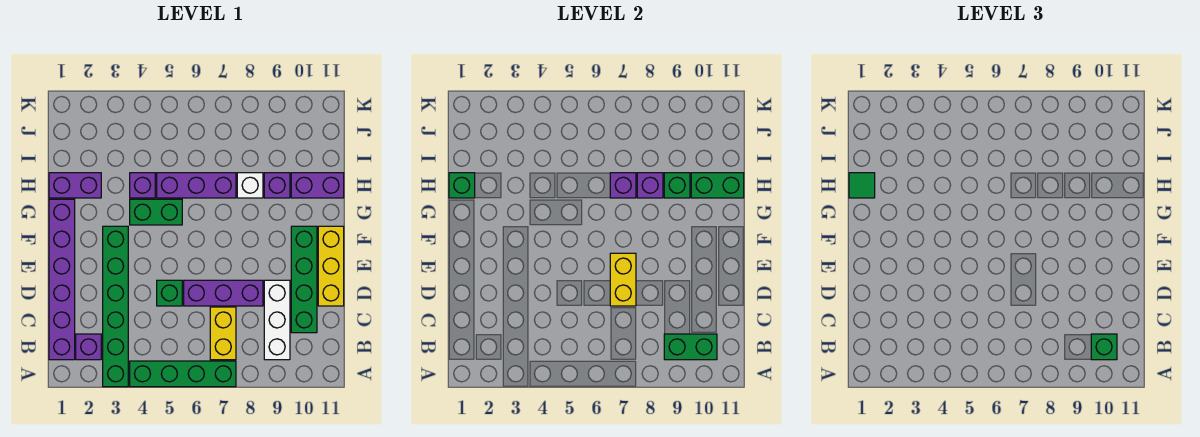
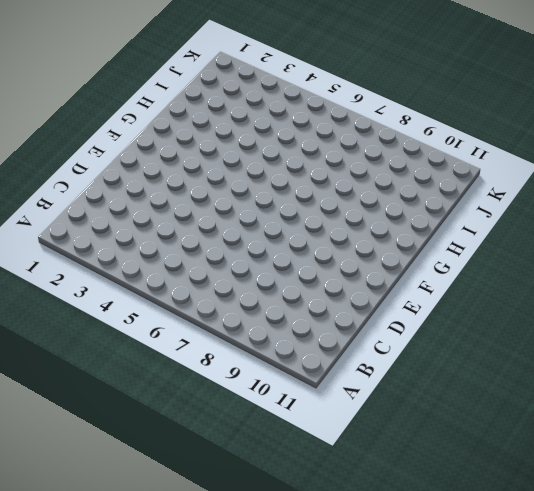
none -> green brick A3:F3 level 1
none -> green brick A4:A7 level 1
none -> purple brick B1:G1 level 1

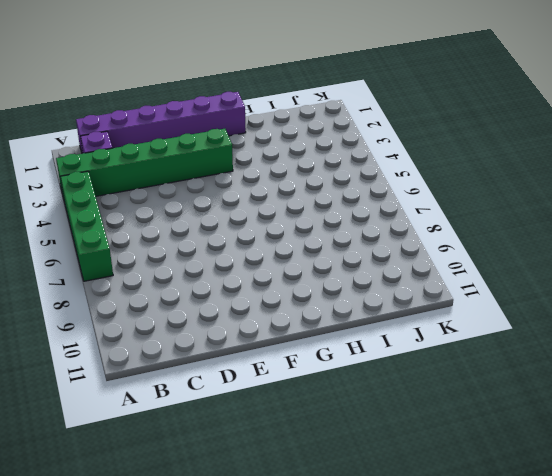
none -> yellow brick B7:C7 level 1
none -> white brick B9:D9 level 1
none -> green brick C10:F10 level 1

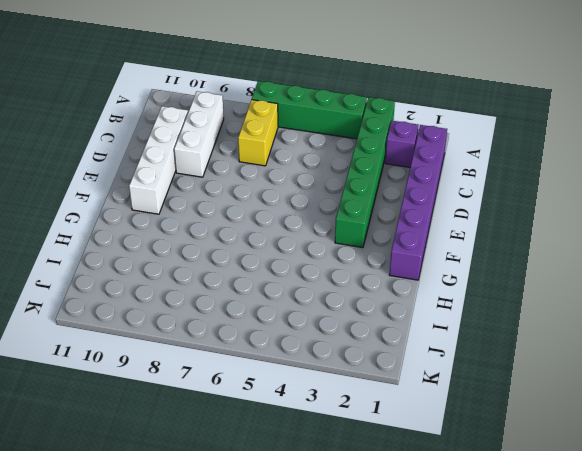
white brick C10:F10 level 1 -> green brick C10:F10 level 1
none -> green brick D5 level 1
none -> purple brick D6:D8 level 1
none -> yellow brick D11:F11 level 1

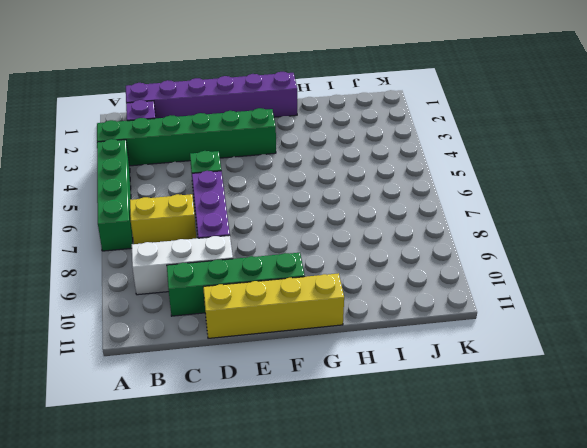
yellow brick D11:G11 level 1 -> yellow brick D11:F11 level 1
none -> green brick G4:G5 level 1
none -> purple brick H1:H2 level 1
none -> purple brick H4 level 1

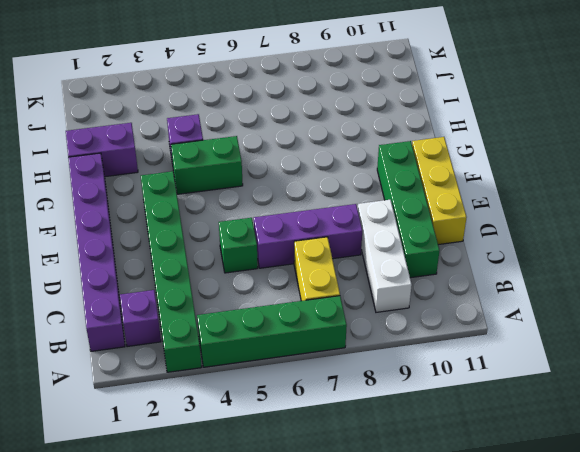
none -> purple brick H5:H7 level 1
none -> white brick H8 level 1
none -> purple brick H9 level 1

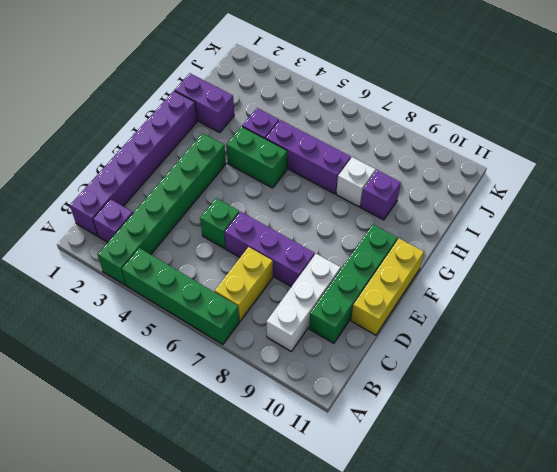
none -> purple brick H10:H11 level 1
none -> green brick B9:B10 level 2
none -> yellow brick D7:E7 level 2

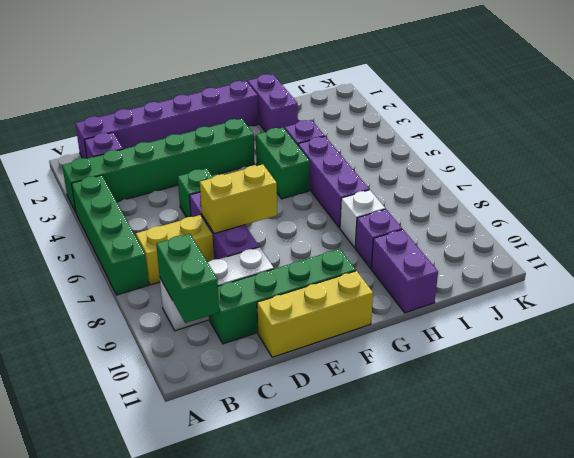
none -> green brick H1 level 2
none -> purple brick H7 level 2
none -> purple brick H8 level 2

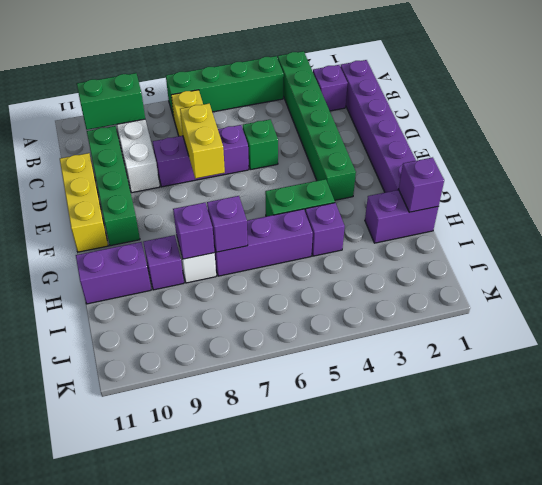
purple brick H1 level 2 -> green brick H1 level 2
none -> green brick H9 level 2
none -> green brick H10:H11 level 2
none -> green brick B10 level 3

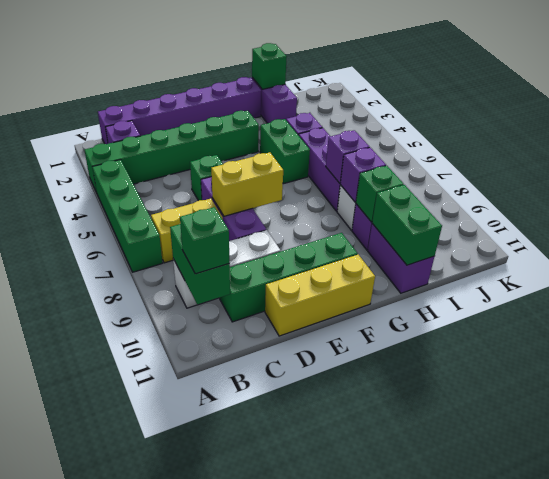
none -> green tile H1 level 3

